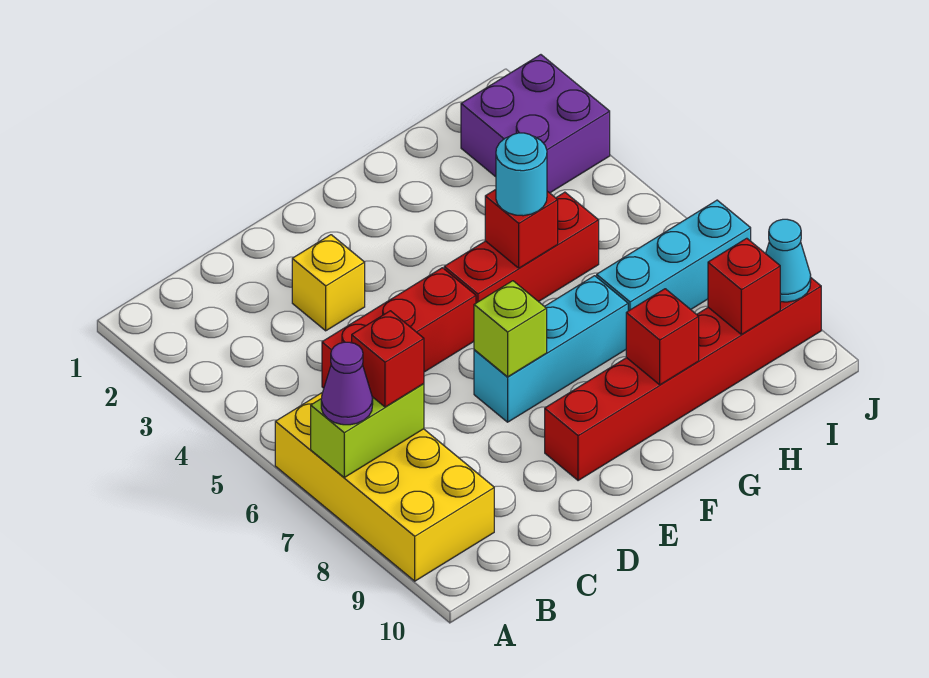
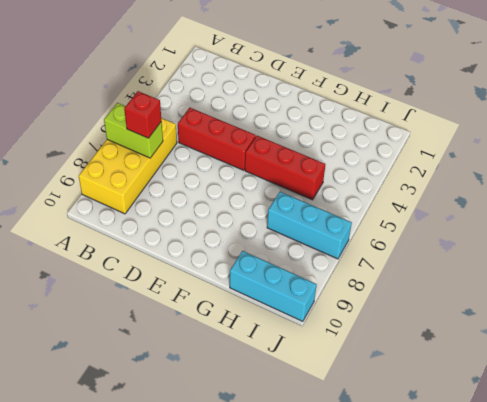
cyan brick H10:J10 level 1 -> cyan brick E7:G7 level 1
none -> yellow brick D3 level 1
none -> red brick E9:J9 level 1
none -> purple brick I2:J3 level 1

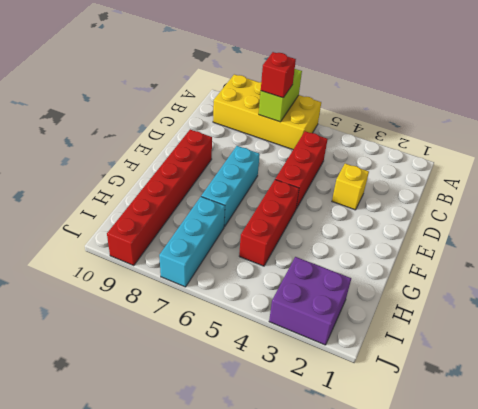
none -> lime brick E7 level 2
none -> red brick G5 level 2
none -> red brick G9 level 2

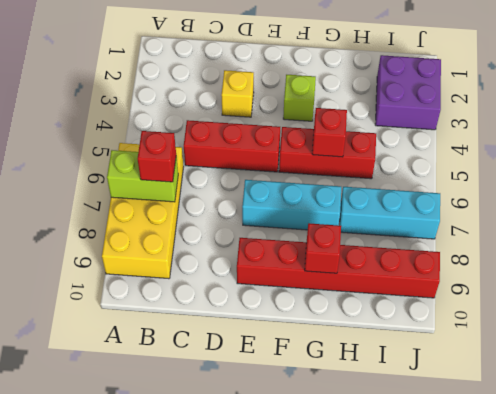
lime brick F3 level 1 -> lime brick E7 level 2
none -> red brick I9 level 2
none -> cyan cone J9 level 2
none -> purple cone A7 level 3

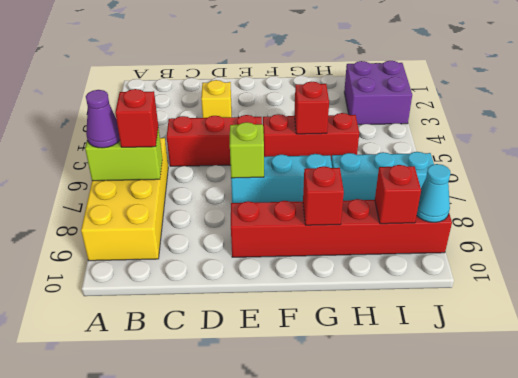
none -> cyan round brick G5 level 3

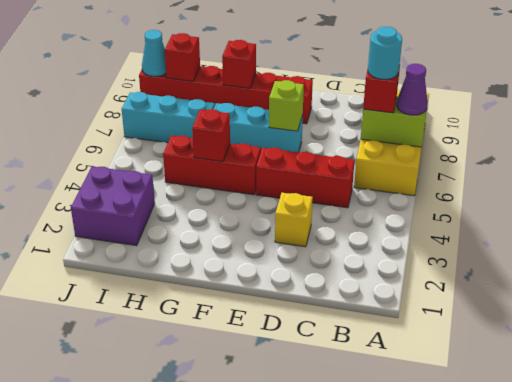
cyan round brick B7 level 4 -> cyan round brick G5 level 3

